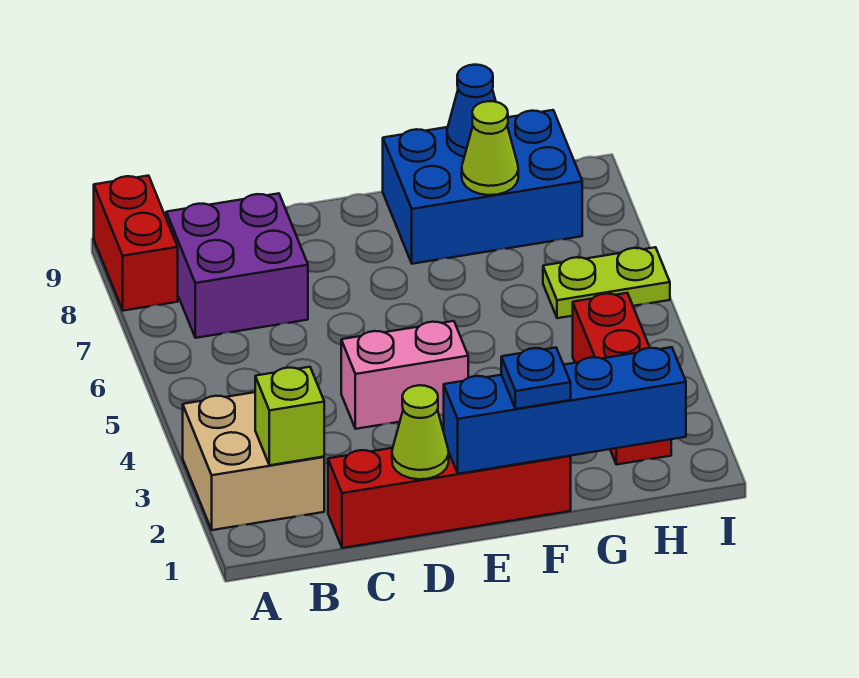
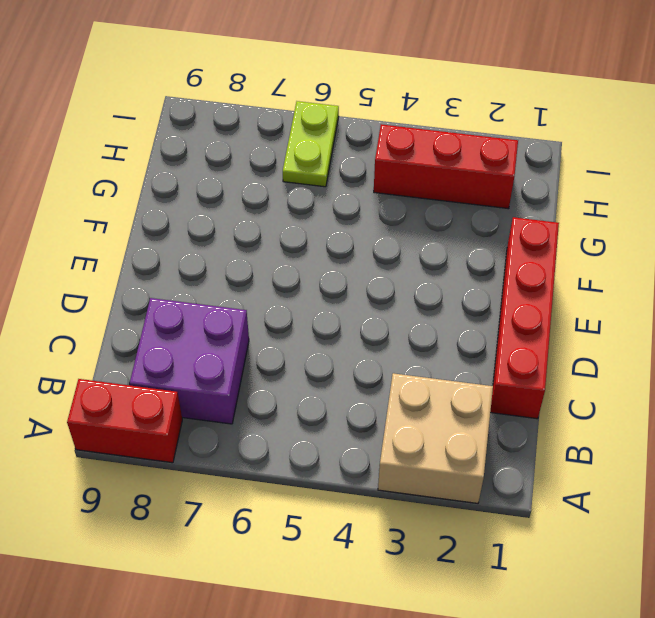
none -> pink brick D4:E4 level 1
none -> blue brick F8:H9 level 1
none -> lime brick B2 level 2

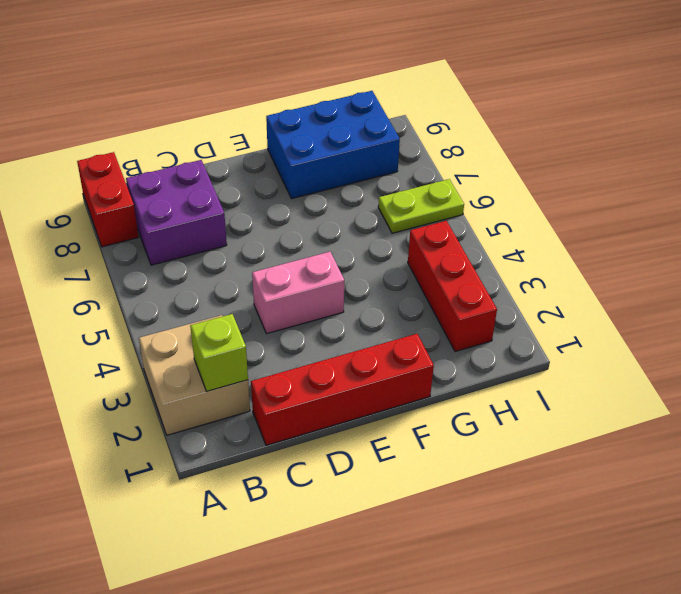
none -> lime cone D1 level 2
none -> blue brick E1:H1 level 2
none -> lime cone G8 level 2

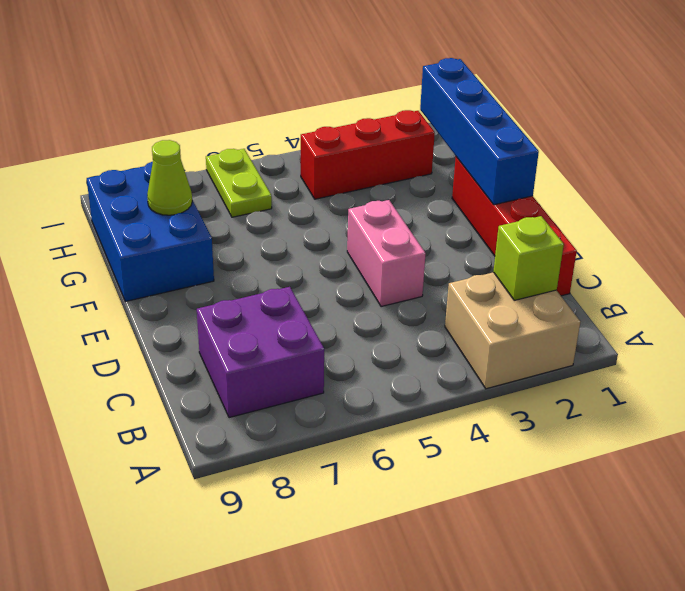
none -> red brick A8:A9 level 1
none -> lime cone D1 level 2
none -> blue cone G9 level 2

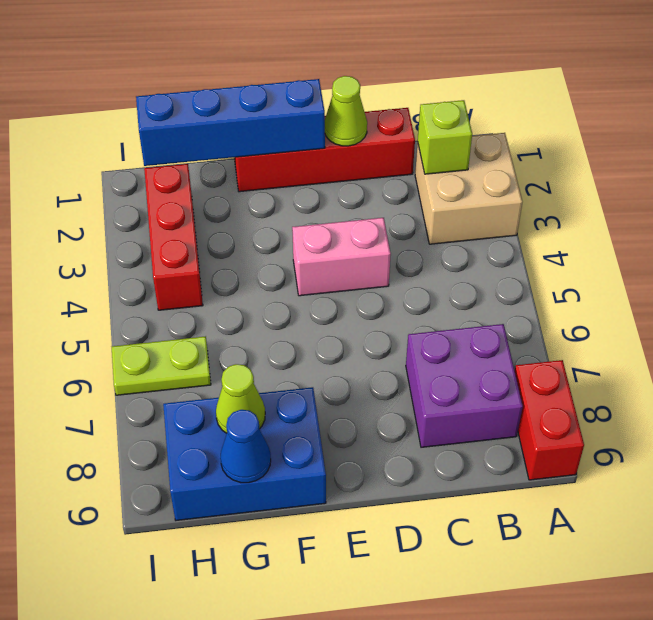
none -> blue plate F1 level 3

